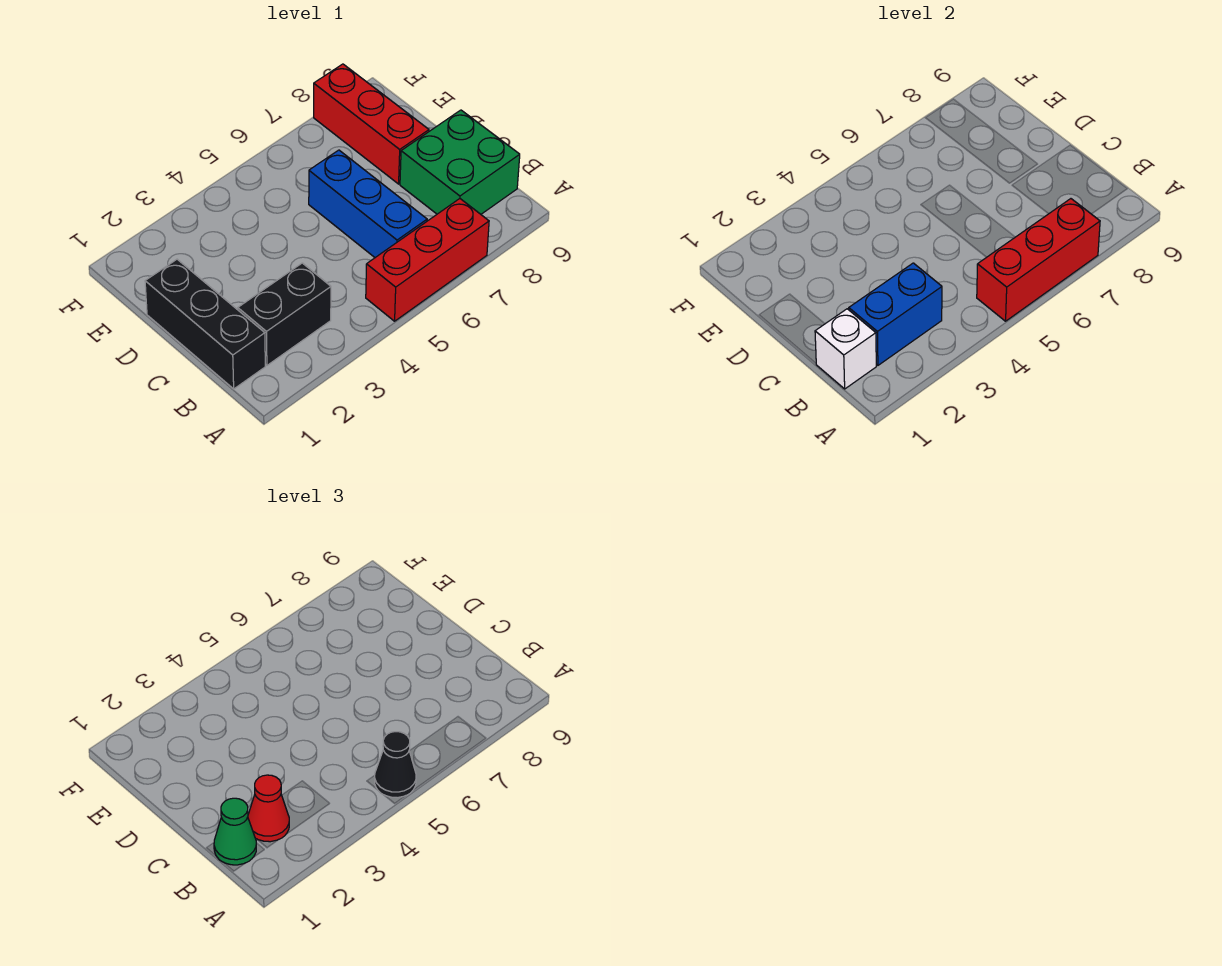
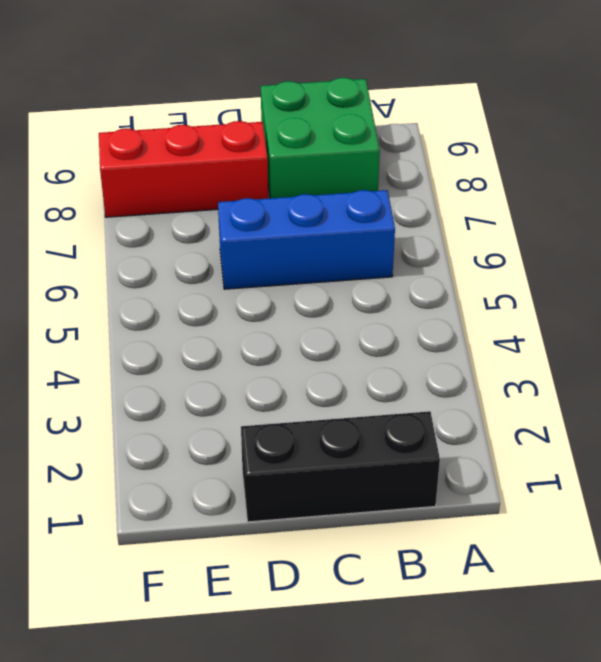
none -> red brick A5:A7 level 1
none -> black brick B2:B3 level 1
none -> red brick A5:A7 level 2

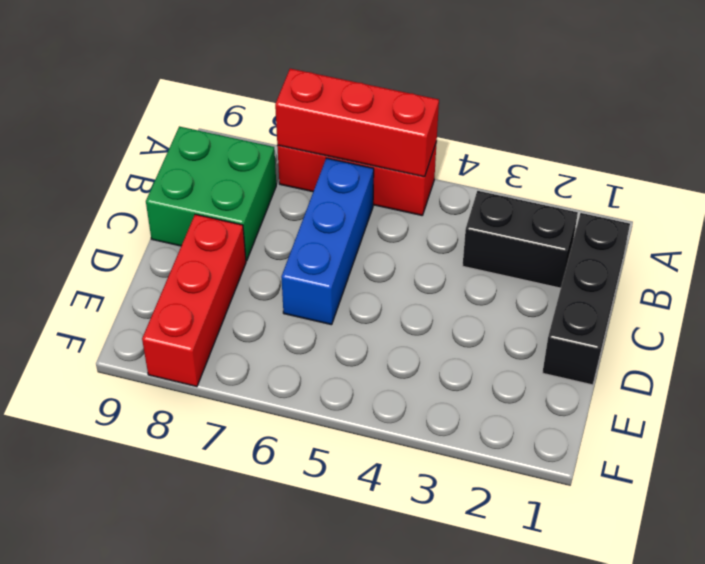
none -> white brick B1 level 2
none -> blue brick B2:B3 level 2
none -> black cone A5 level 3

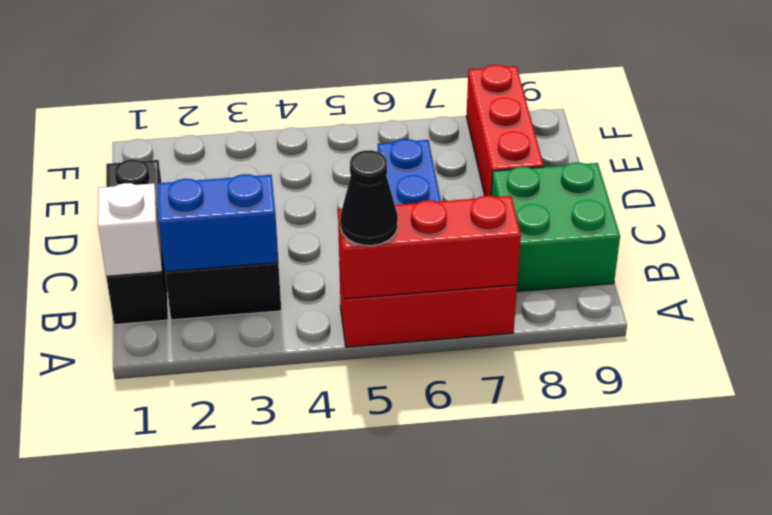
none -> green cone B1 level 3
none -> red cone B2 level 3

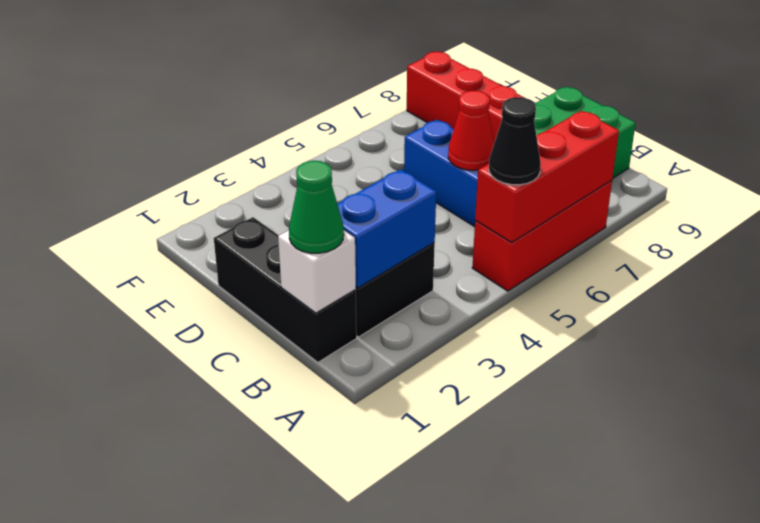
red cone C6 level 2 -> red cone B2 level 3

